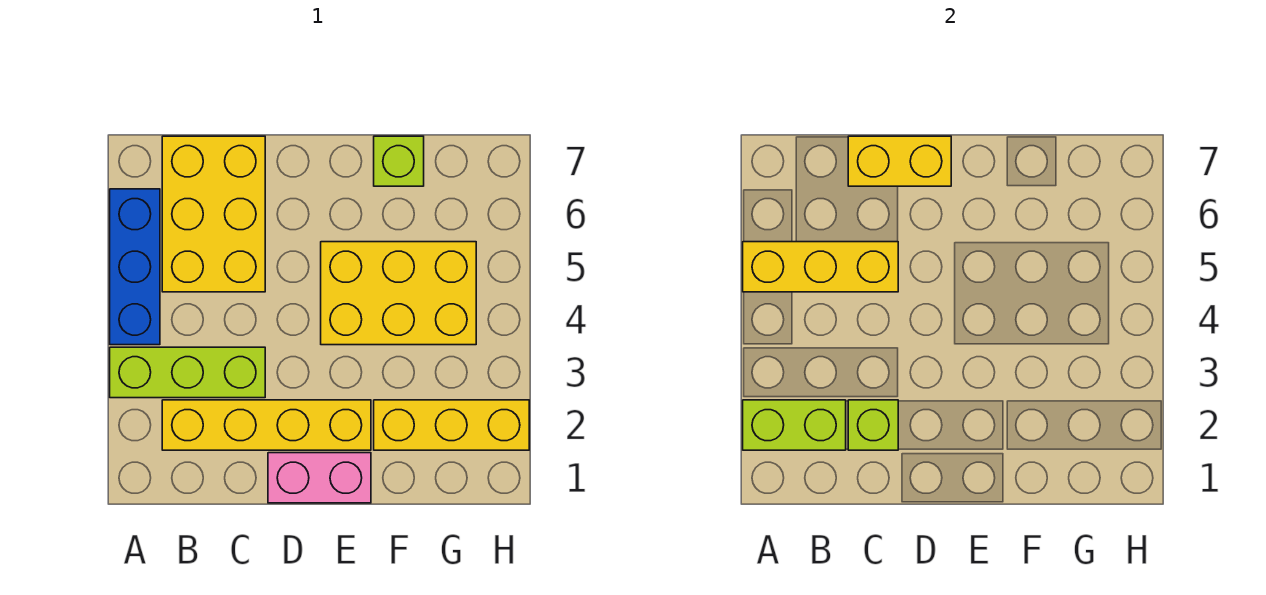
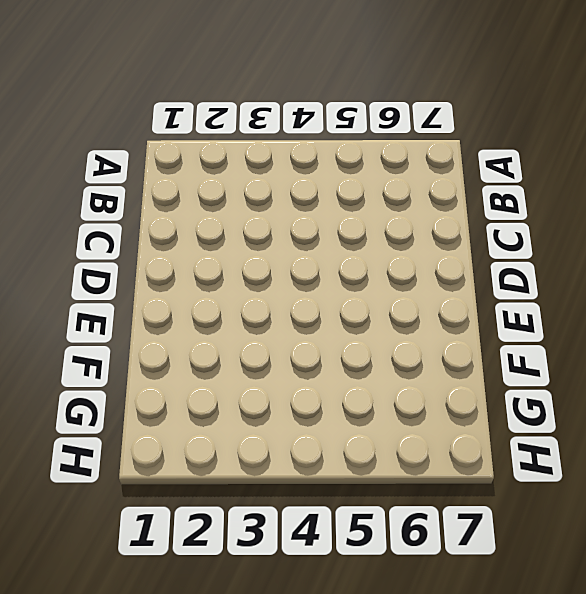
none -> lime brick A3:C3 level 1
none -> blue brick A4:A6 level 1
none -> yellow brick B2:E2 level 1

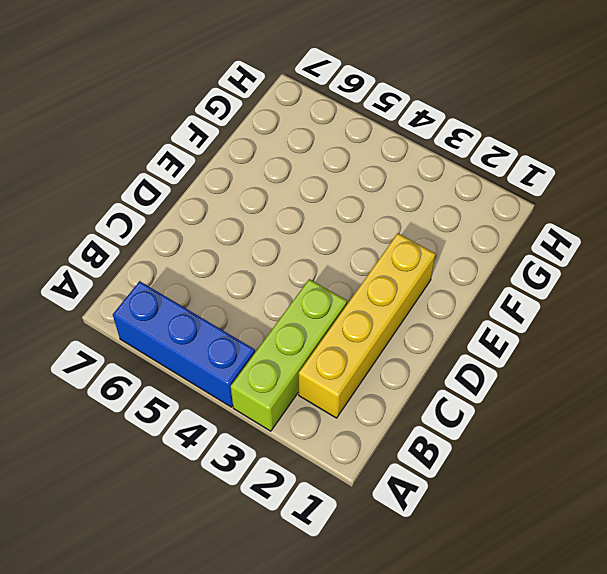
none -> yellow brick B5:C7 level 1
none -> pink brick D1:E1 level 1
none -> yellow brick E4:G5 level 1

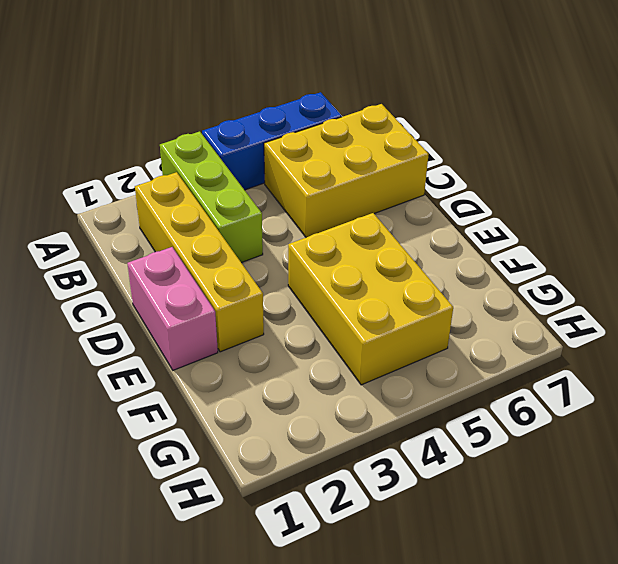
none -> yellow brick F2:H2 level 1
none -> lime brick F7 level 1
none -> lime brick A2:B2 level 2

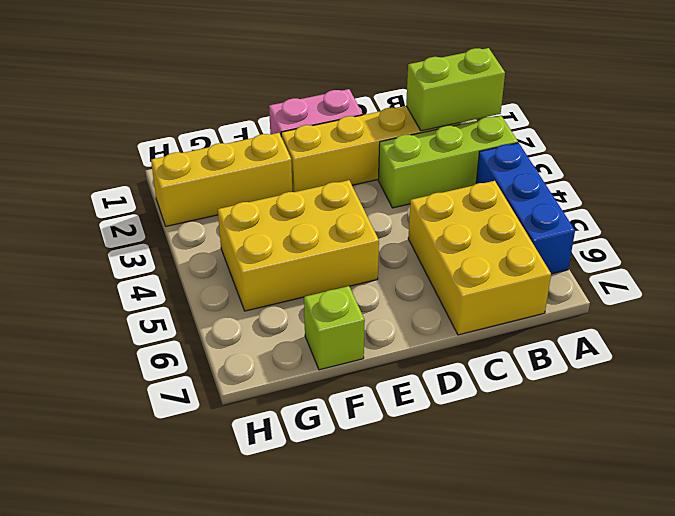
none -> yellow brick A5:C5 level 2
none -> lime brick C2 level 2
none -> yellow brick C7:D7 level 2

